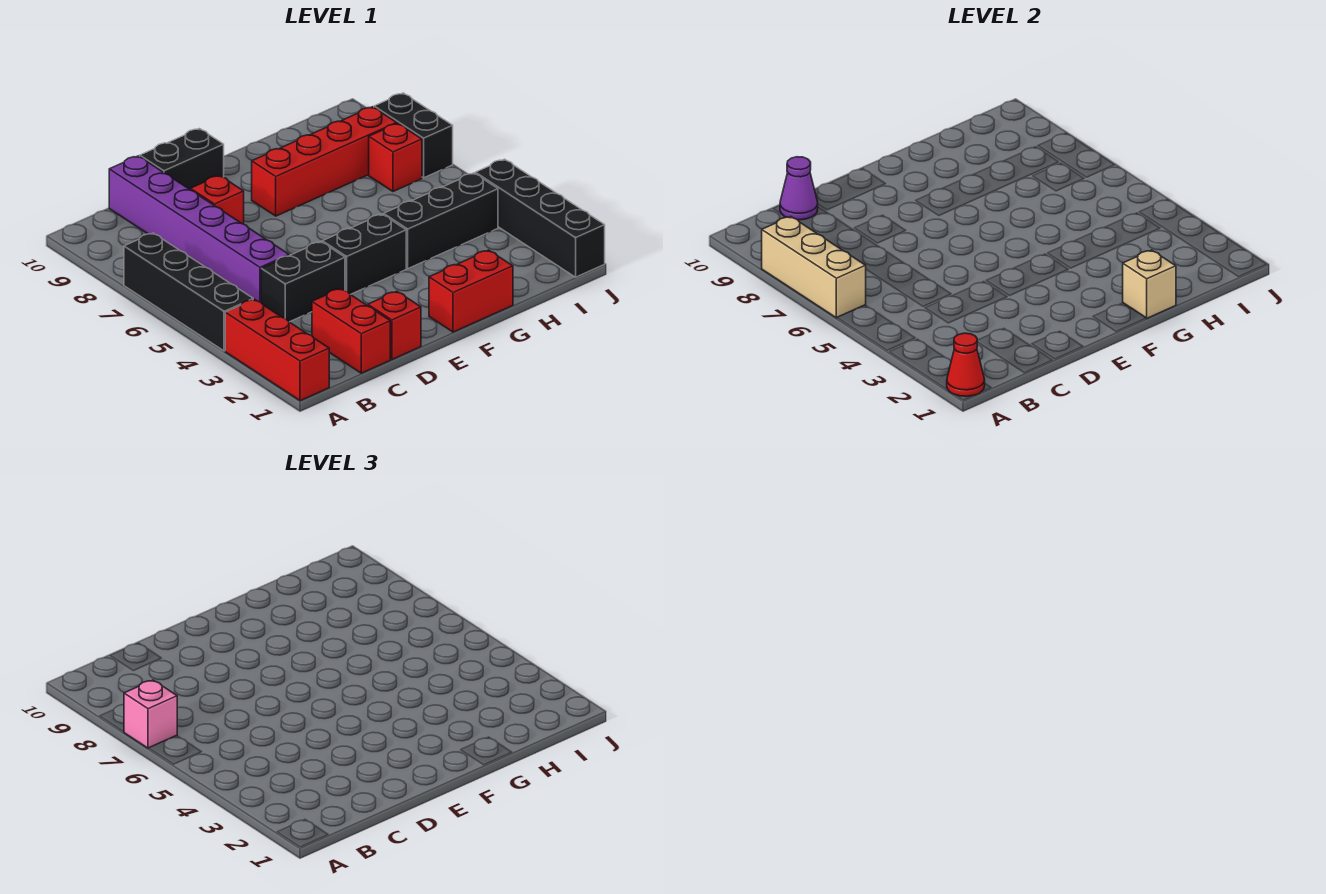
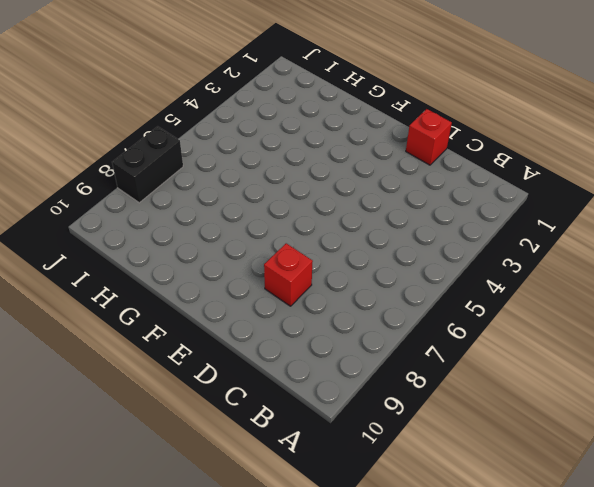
none -> red brick A1:A3 level 1
none -> black brick A4:A7 level 1
none -> red brick C1:C2 level 1

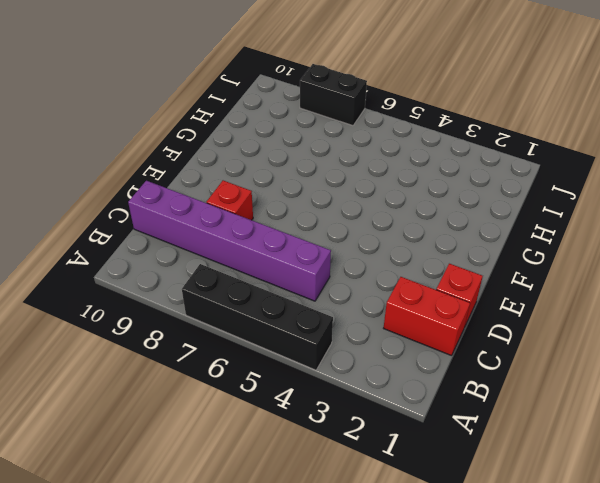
none -> red brick A1:A3 level 1
none -> black brick C4:D4 level 1
none -> black brick D10:E10 level 1

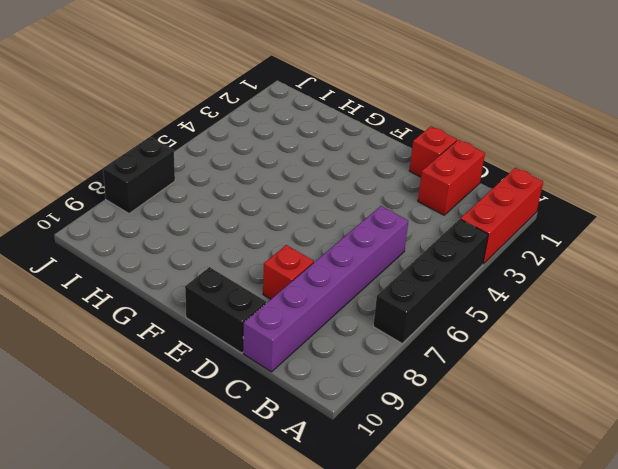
none -> black brick C4:D4 level 1
none -> black brick E4:F4 level 1
none -> red brick F1:G1 level 1

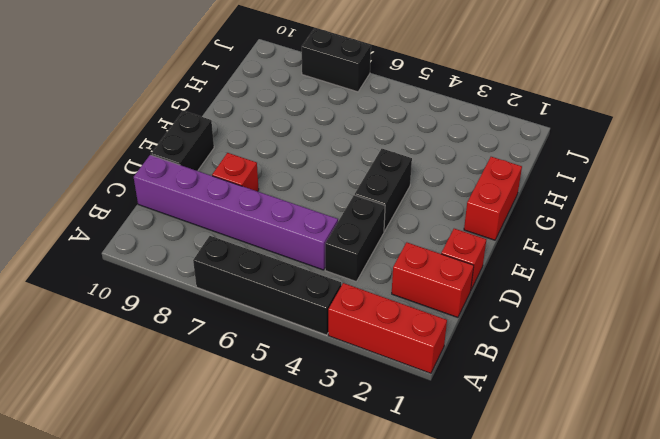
none -> red brick F8:I8 level 1
none -> black brick G4:I4 level 1
none -> red brick I7 level 1

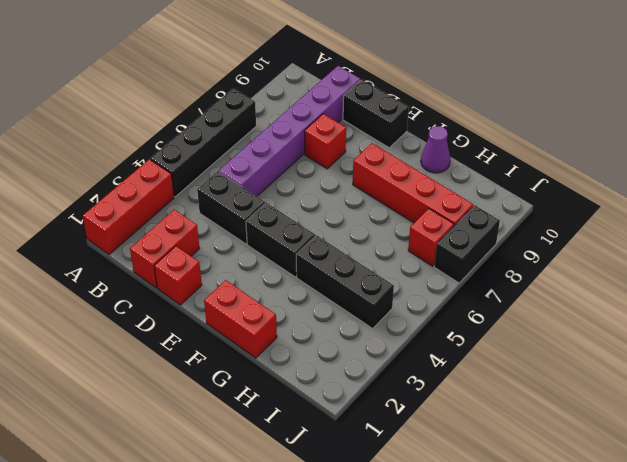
purple cone G10 level 1 -> purple cone C10 level 2
none -> black brick J1:J4 level 1
none -> red cone A1 level 2
none -> tan brick A6:A8 level 2

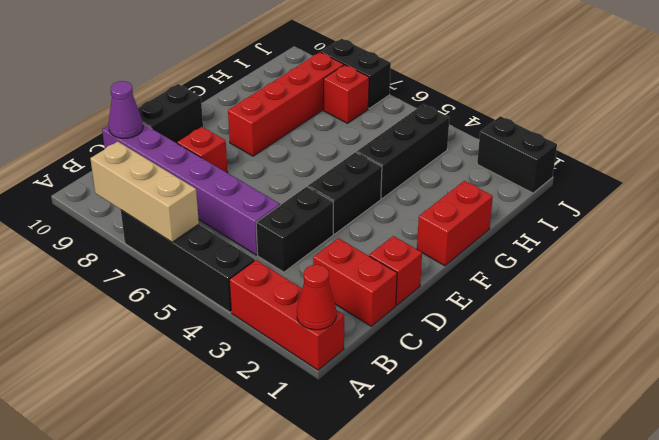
black brick J1:J2 level 1 -> black brick J1:J4 level 1
none -> tan brick G1 level 2
none -> pink brick A7 level 3

